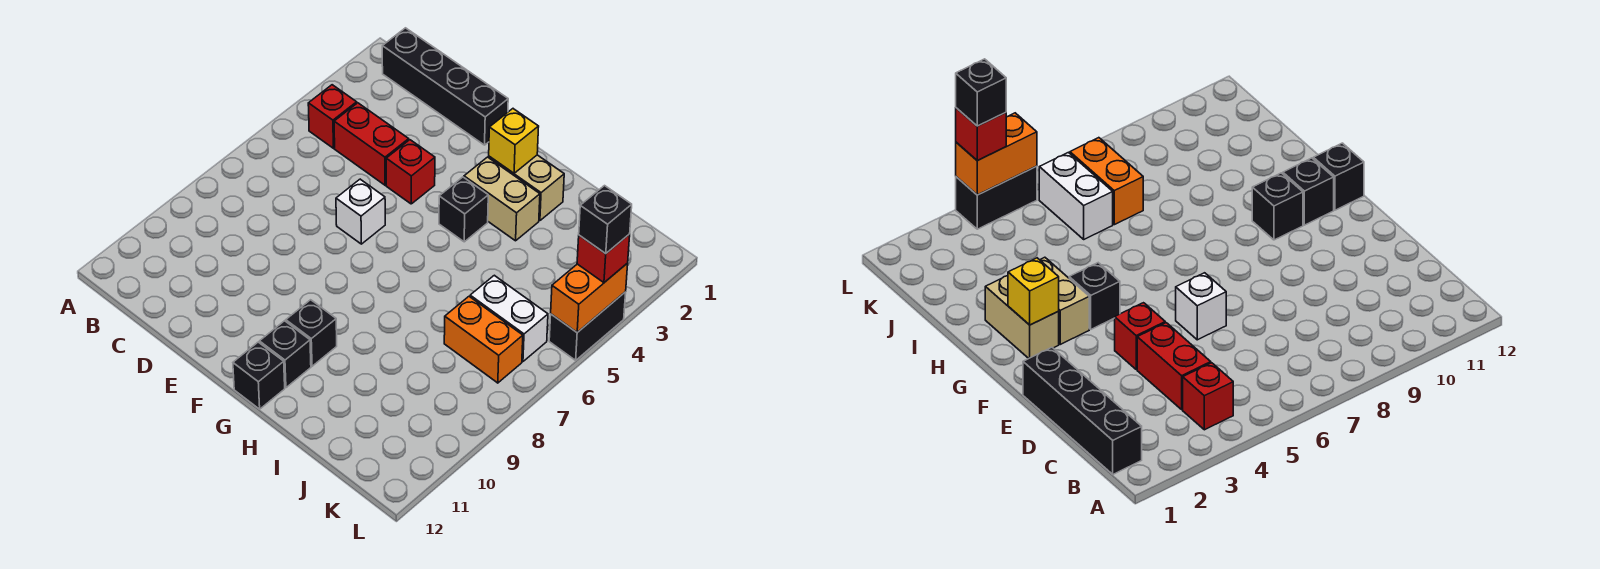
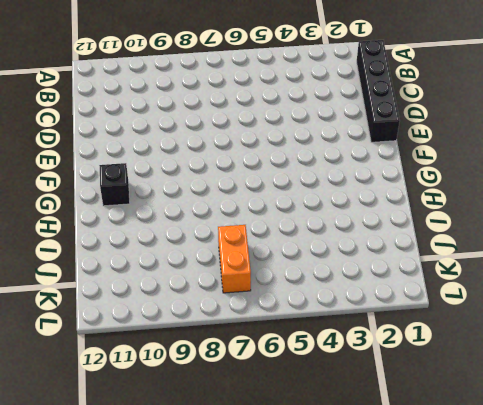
none -> red brick B4 level 1
none -> red brick C4:D4 level 1
none -> red brick E4 level 1

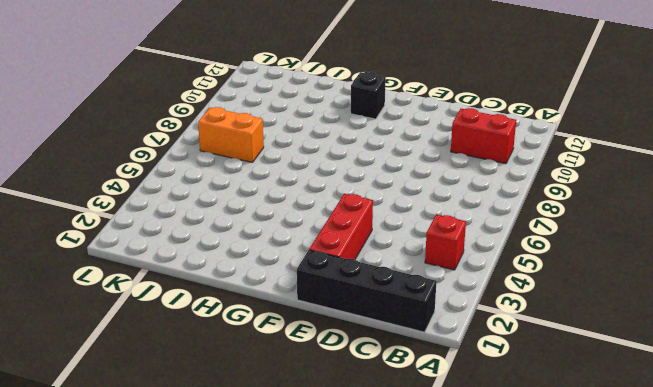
red brick B10:C10 level 1 -> red brick C4:D4 level 1
red brick E2:E4 level 1 -> red brick E4 level 1
none -> white brick E6 level 1
none -> tan brick G2:H2 level 1
none -> tan brick G3:H3 level 1

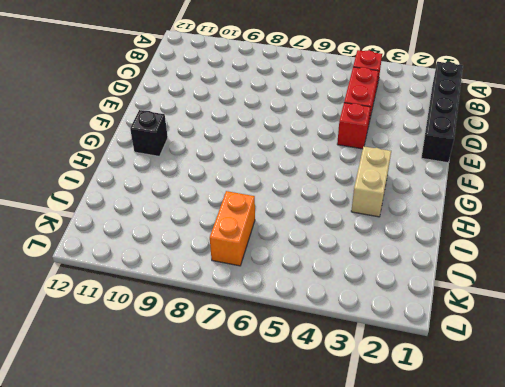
none -> white brick E6 level 1
none -> tan brick G2:H2 level 1
none -> black brick G4 level 1

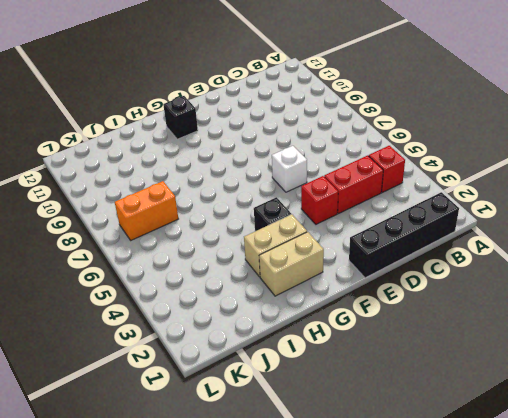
none -> black brick G10 level 1
none -> black brick G12 level 1
none -> white brick J6:K6 level 1

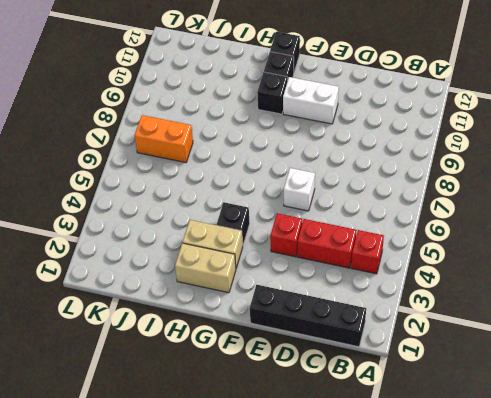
white brick E10:F10 level 1 -> white brick J6:K6 level 1
none -> black brick L4:L5 level 1
none -> yellow brick G2 level 2
none -> orange brick L4:L5 level 2

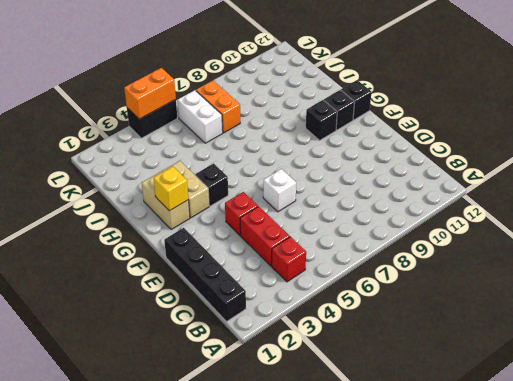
none -> red brick L4 level 3
none -> black brick L4 level 4

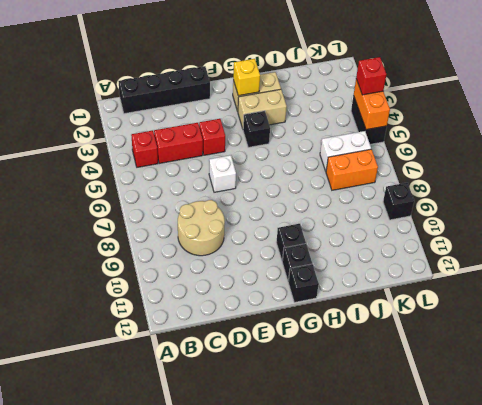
tan round brick C8:D9 level 1 -> none
black brick L9 level 1 -> black brick L4 level 4

